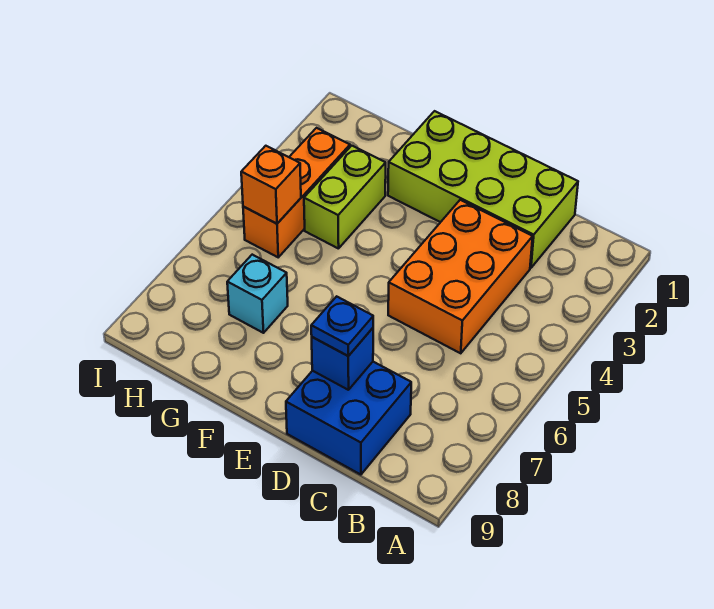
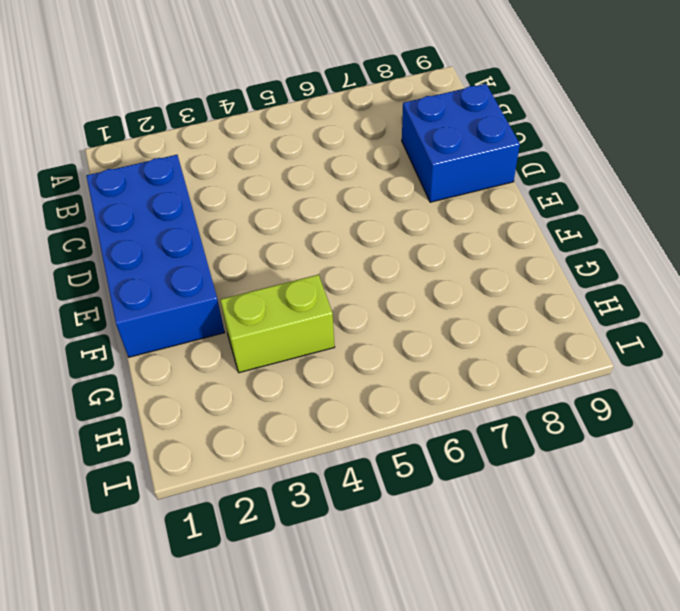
blue brick C1:F2 level 1 -> lime brick C1:F2 level 1
none -> orange brick C3:D5 level 1
none -> cyan brick G7 level 1

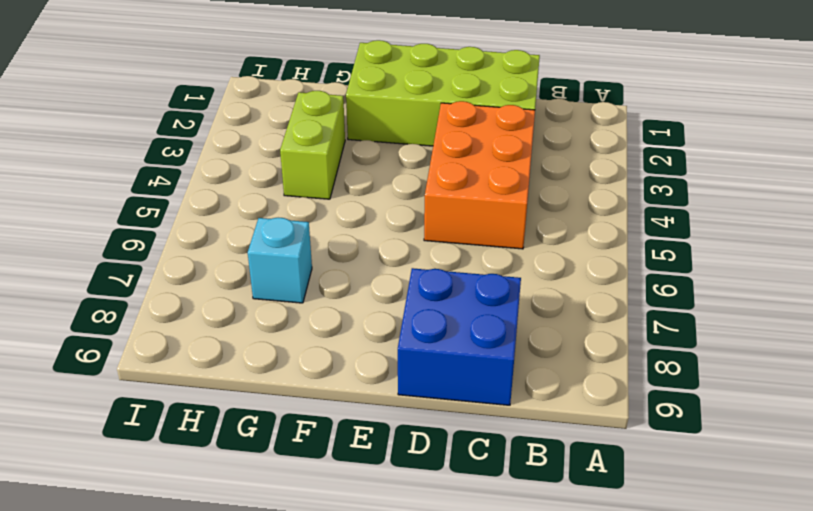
none -> orange brick H3:H5 level 1
none -> blue brick D8 level 2

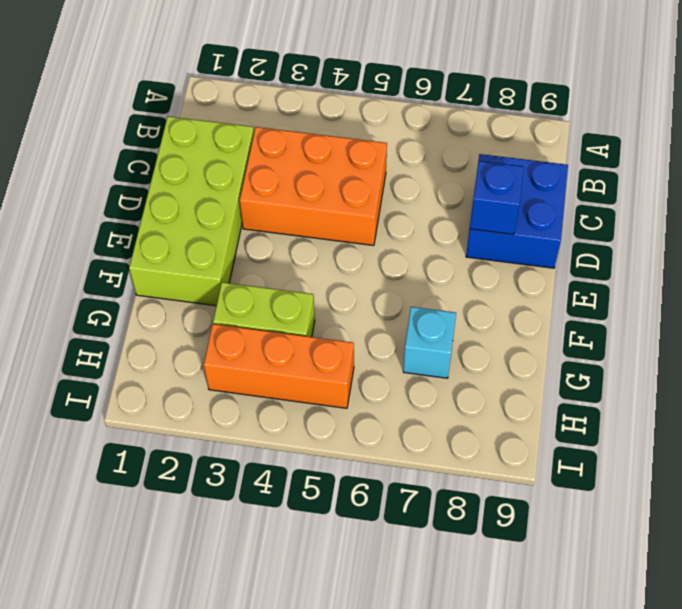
none -> orange brick H5 level 2
none -> blue plate D8 level 3

